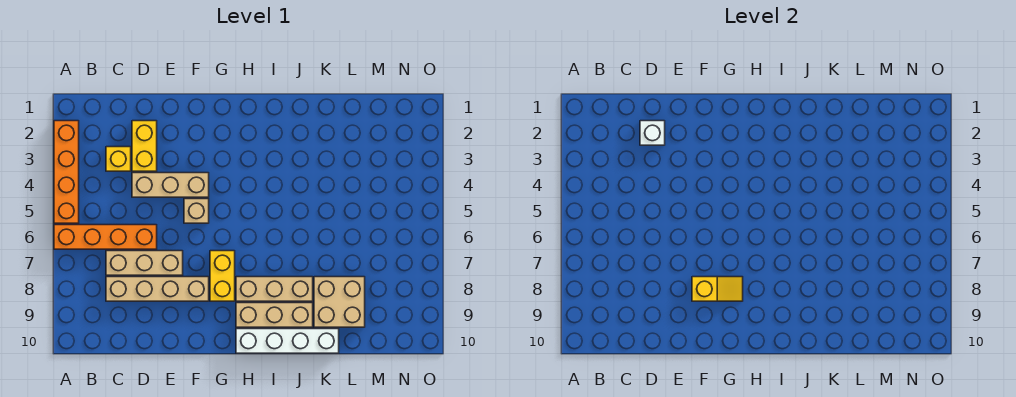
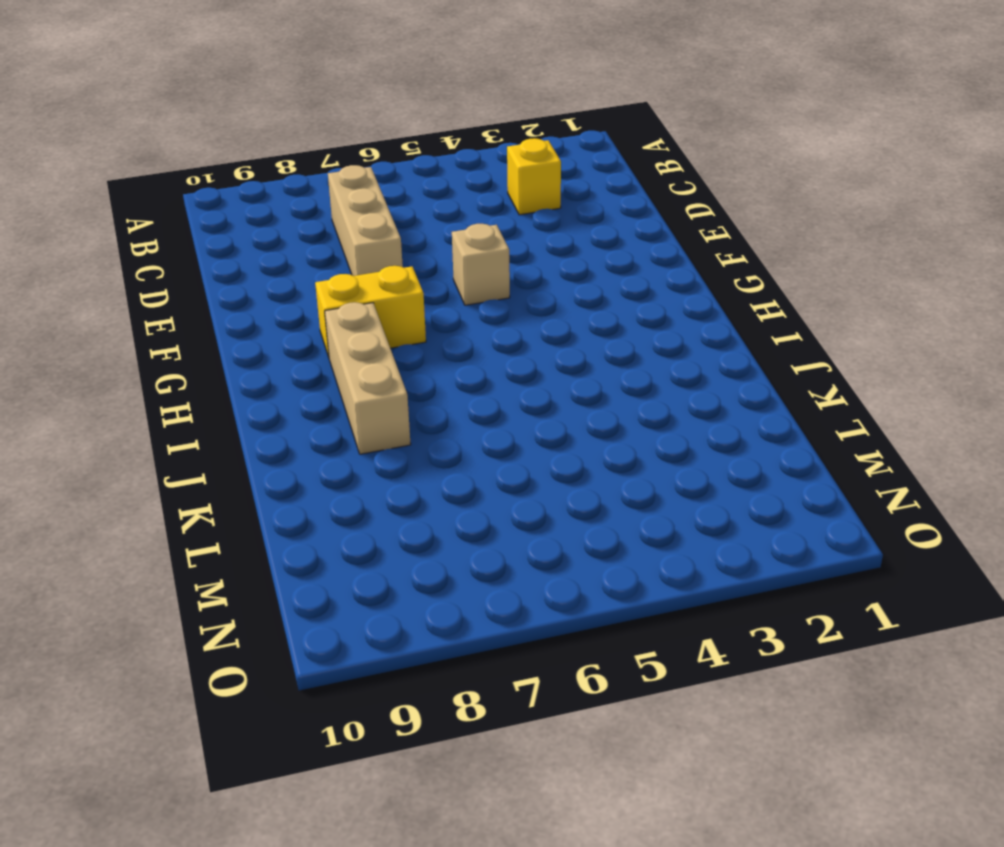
none -> orange brick A2:A5 level 1
none -> orange brick A6:D6 level 1
none -> tan brick C8:F8 level 1

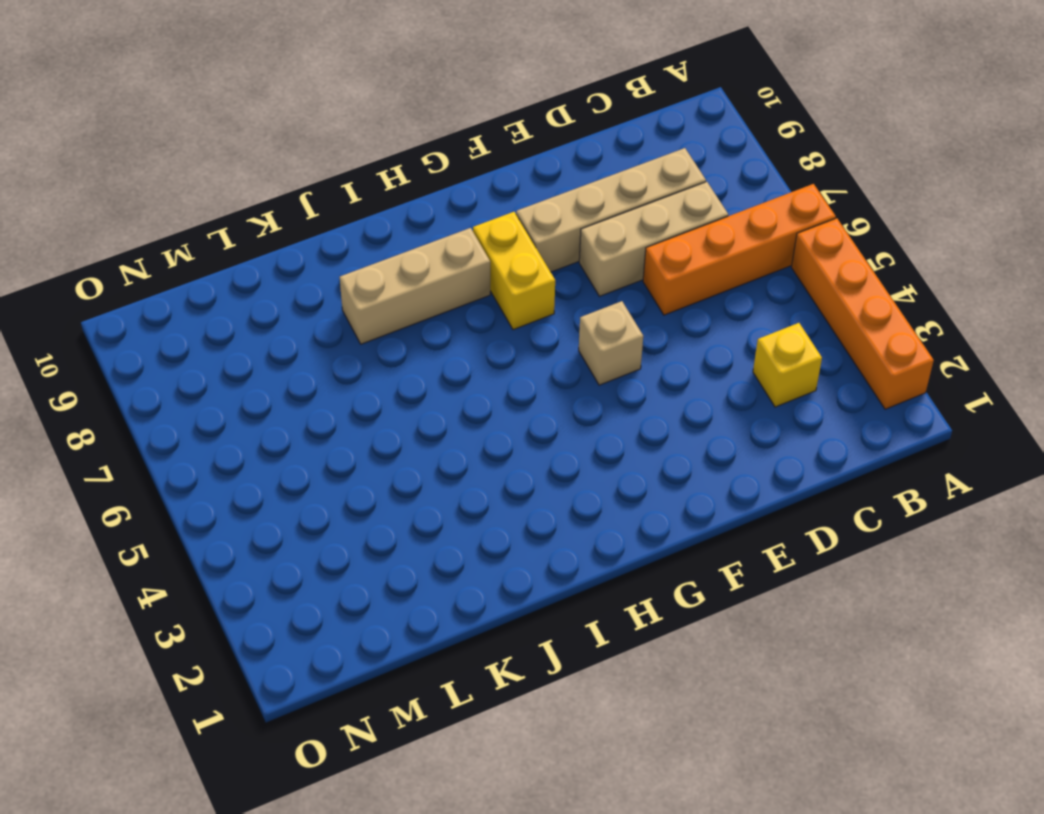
none -> yellow brick D2:D3 level 1
none -> tan brick D4:F4 level 1
none -> tan brick H9:J9 level 1

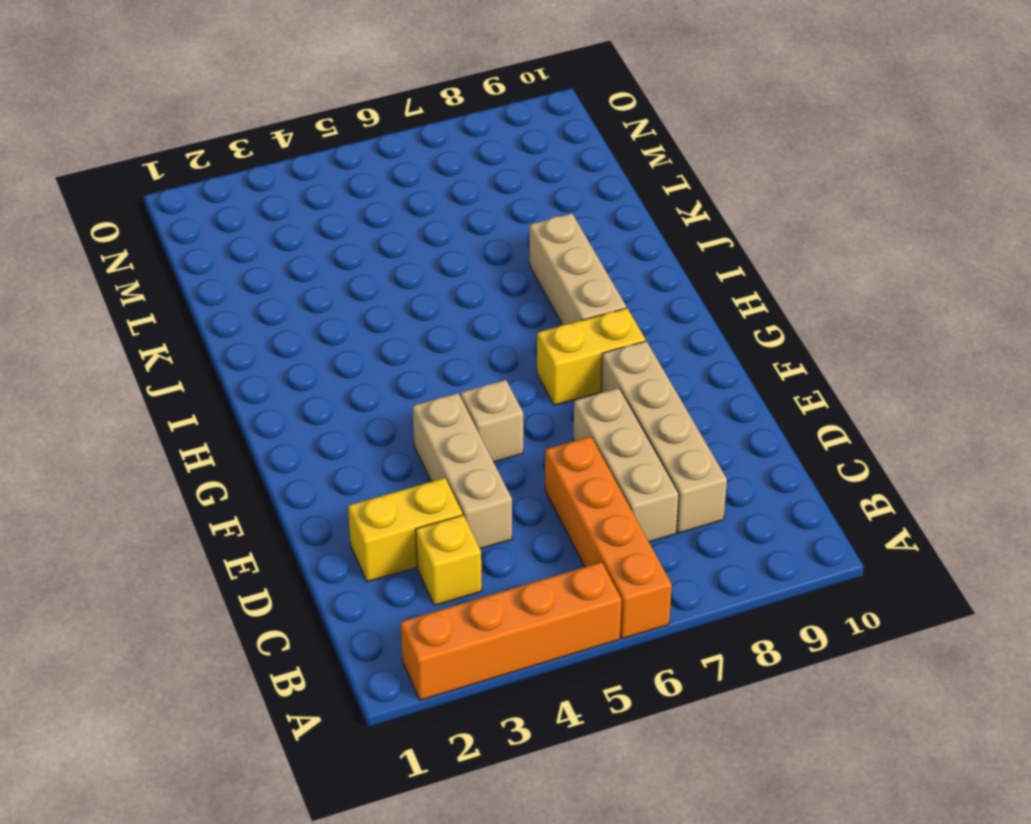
none -> tan brick H9:J9 level 1
none -> white brick H10:K10 level 1
none -> tan brick K8:L9 level 1

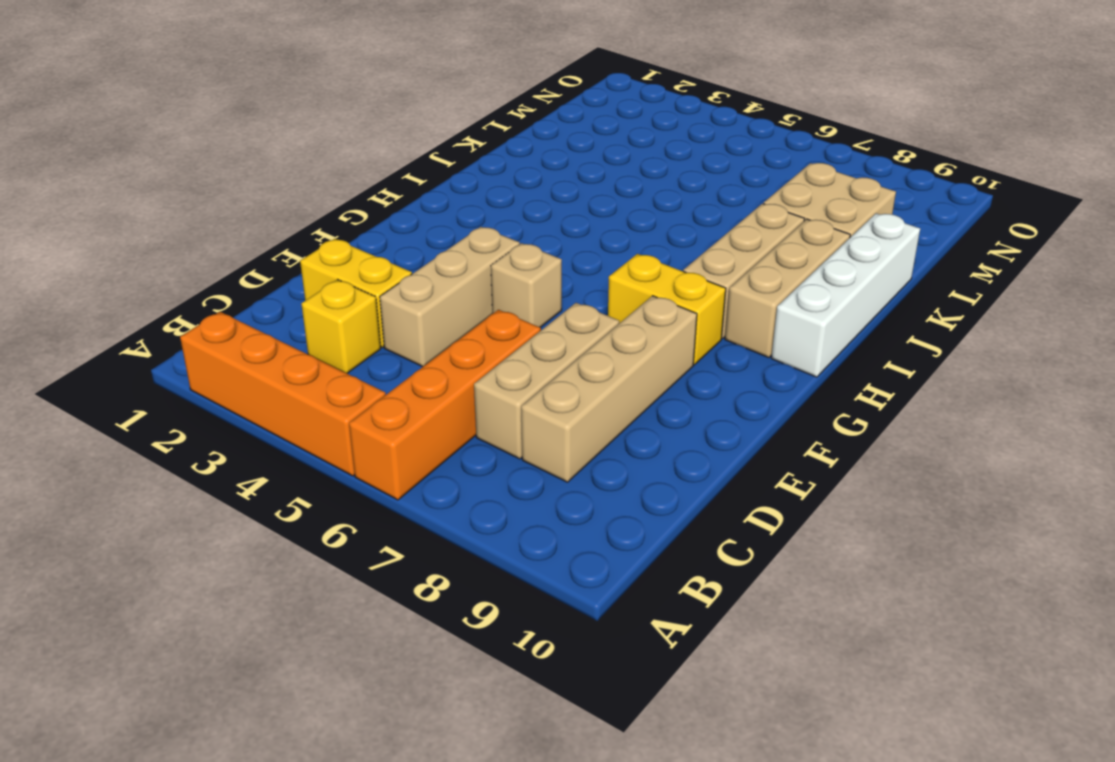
none -> white brick D2 level 2
none -> yellow slope F8:G8 level 2 top F

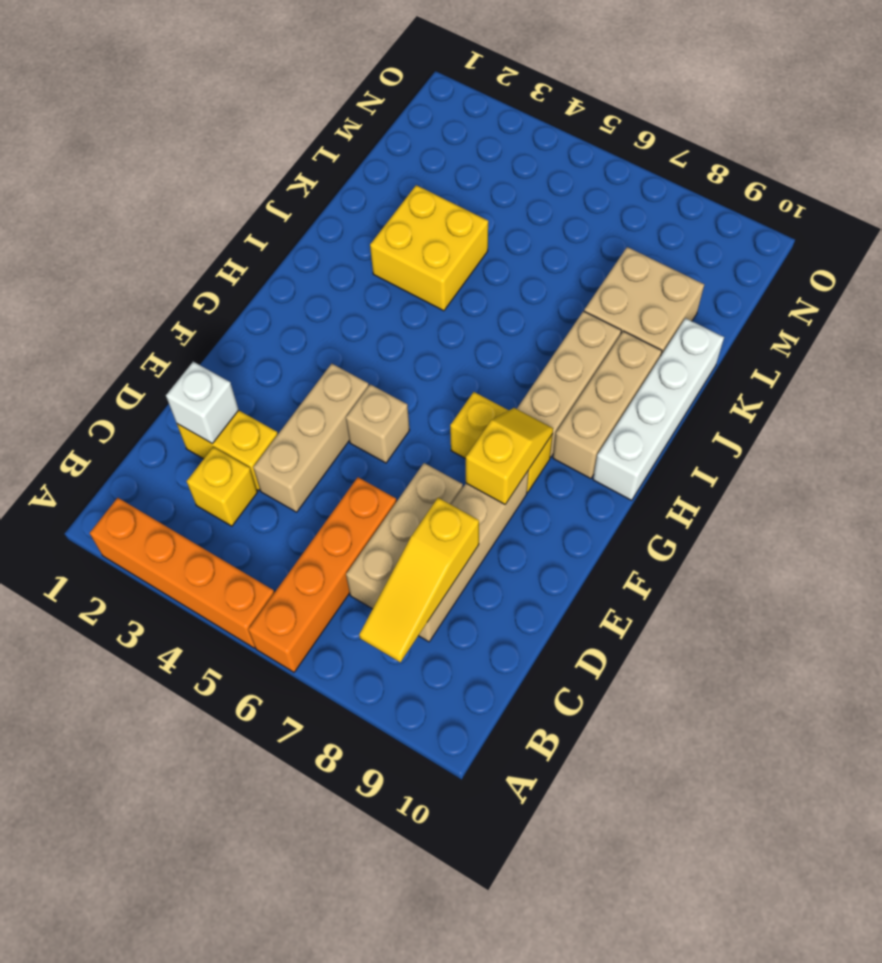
yellow slope B8:D8 level 2 top D -> none
yellow brick J3:K4 level 1 -> none

